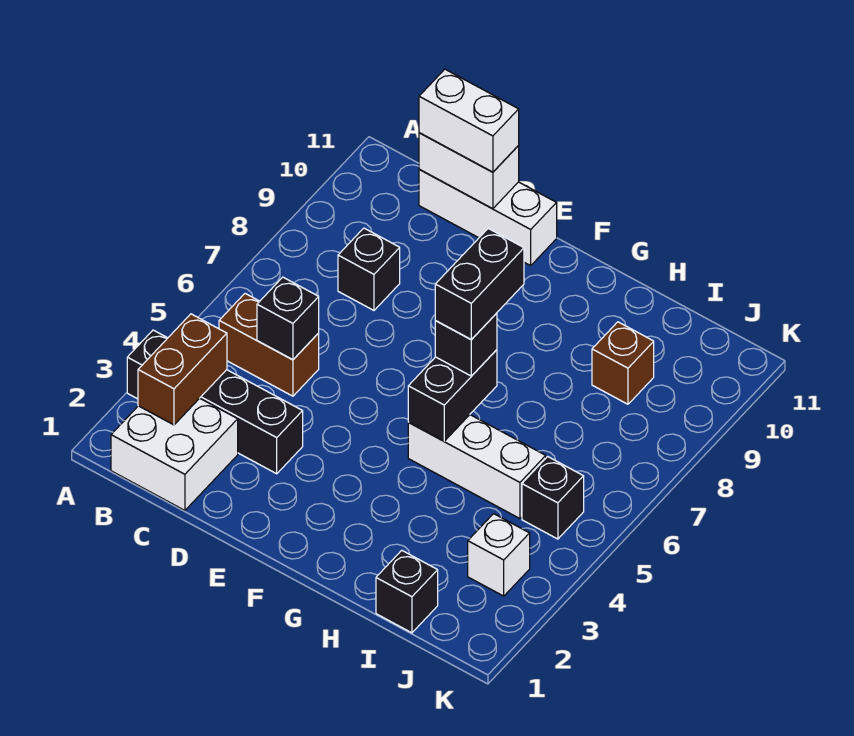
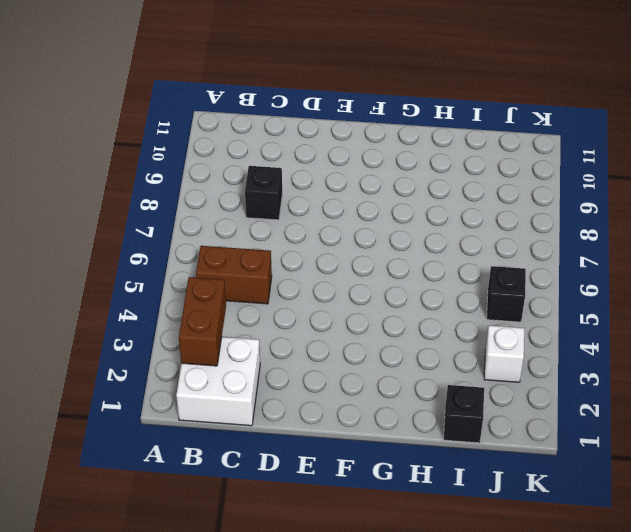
none -> black brick A3:D3 level 1
none -> white brick C11:E11 level 1
none -> white brick G5:I5 level 1

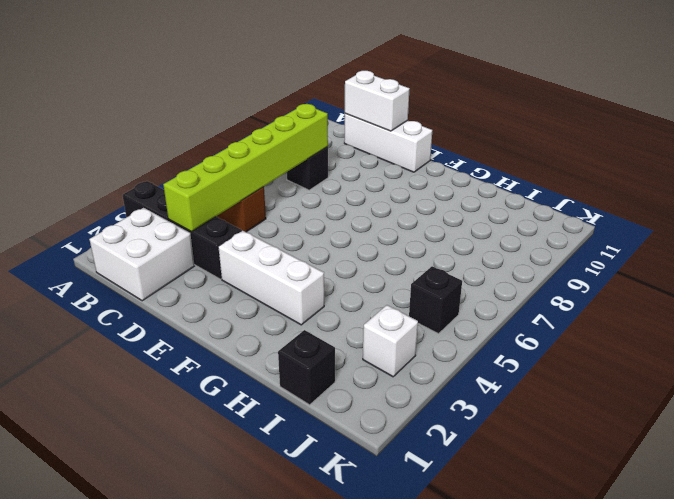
lime brick C3:C8 level 2 -> black brick C5 level 2
white brick E3:G3 level 1 -> white brick G5:I5 level 1
none -> brown brick I9 level 1
none -> brown brick B2:B3 level 2
none -> black brick G5:G6 level 2

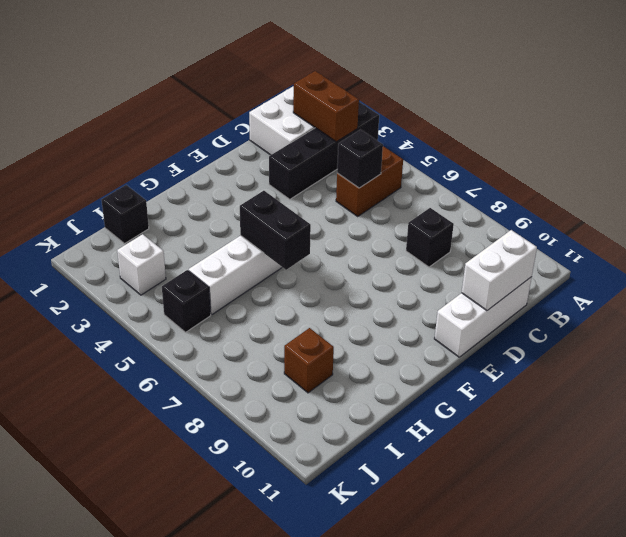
none -> white brick C11:D11 level 3
none -> black brick G6 level 3
none -> black brick G6:G7 level 4

